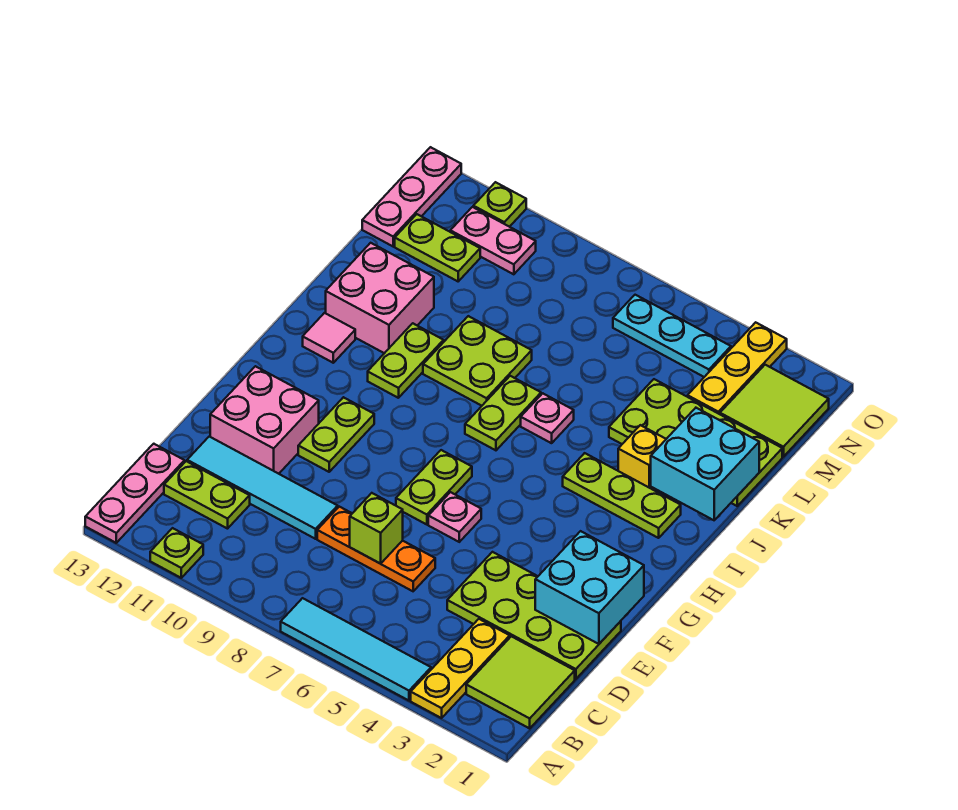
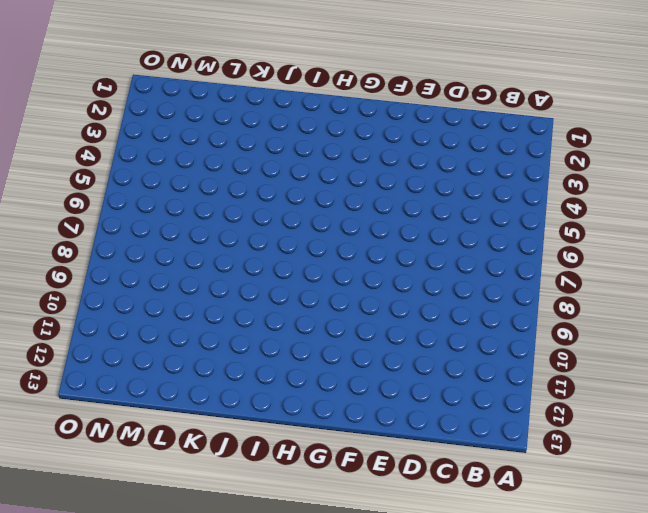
none -> yellow plate A3:C3 level 1
none -> cyan tile A4:A7 level 1
none -> lime plate A11 level 1
none -> pink plate A13:C13 level 1

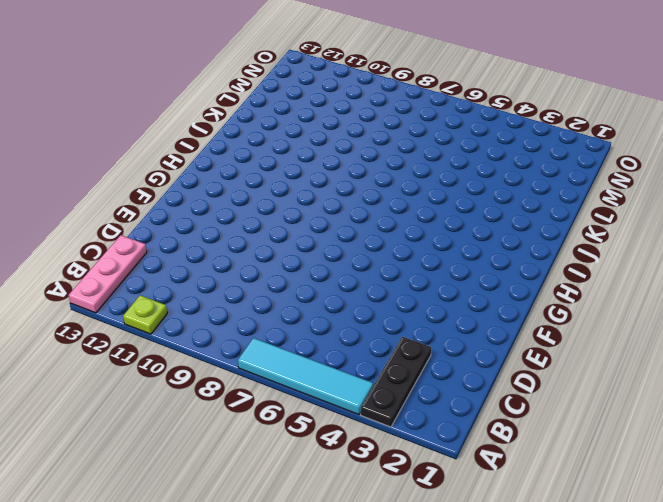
black plate A3:C3 level 1 -> yellow plate A3:C3 level 1
none -> lime tile B1:C2 level 1
none -> lime plate C11:C12 level 1
none -> lime plate D1:E4 level 1
none -> orange plate D6:D8 level 1

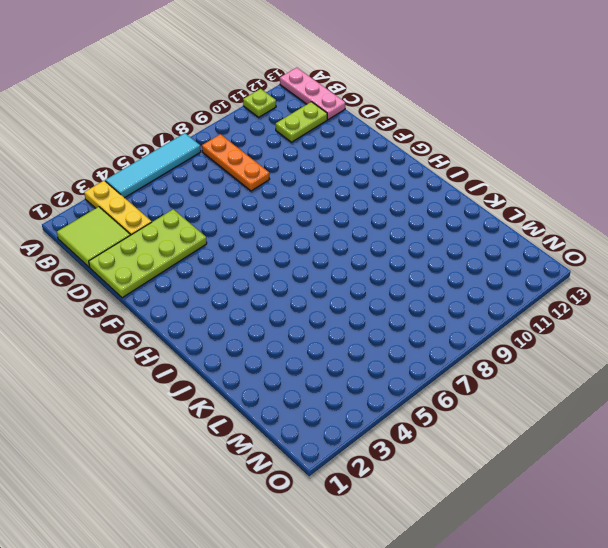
orange plate B8:D8 level 1 -> orange plate D6:D8 level 1
none -> cyan tile D9:D12 level 1
none -> pink brick E11:F12 level 1
none -> pink plate F6 level 1
none -> lime plate F7:G7 level 1

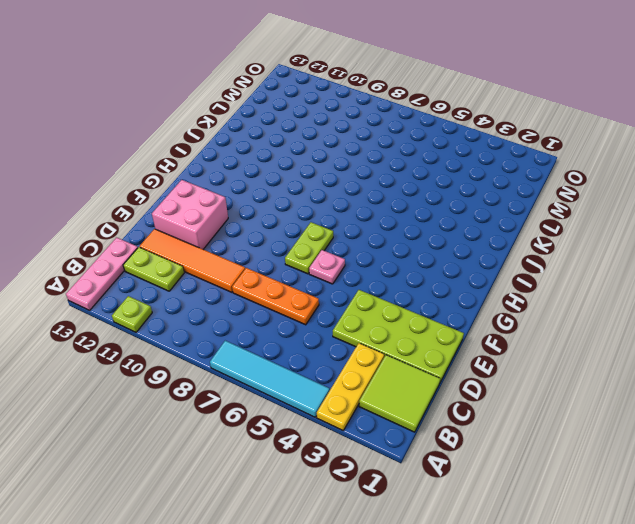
orange tile D9:D12 level 1 -> cyan tile D9:D12 level 1
none -> lime plate F10:G10 level 1
none -> lime plate I2:I4 level 1
none -> lime plate I7:J7 level 1
none -> lime plate I10:J10 level 1

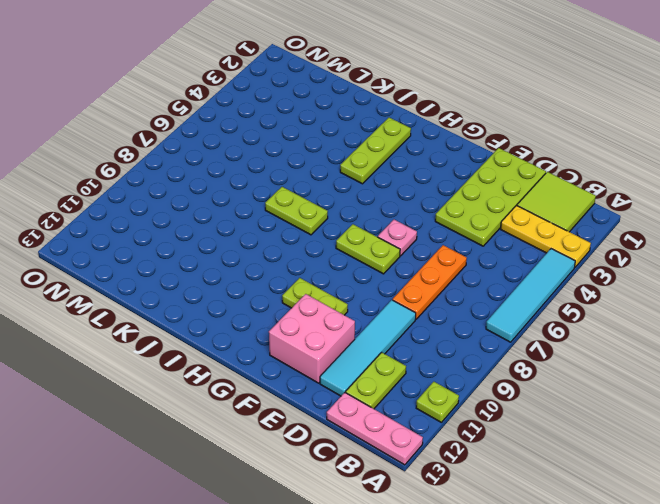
none -> lime plate I10:J10 level 1
none -> pink tile I12 level 1
none -> yellow brick J3 level 1
none -> pink plate J6 level 1

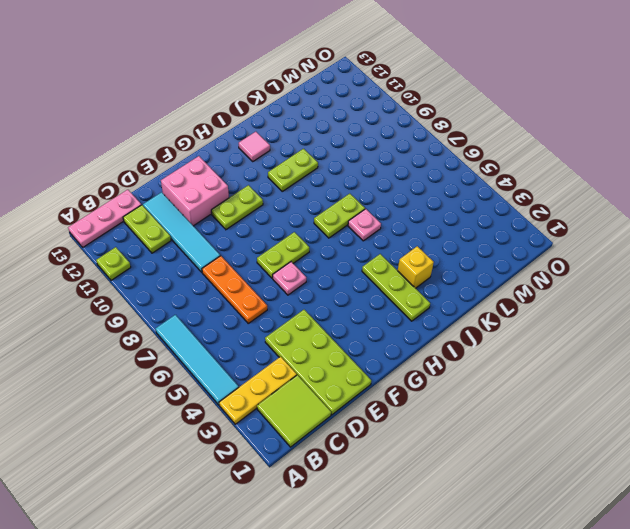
none -> lime plate J8:K9 level 1
none -> pink brick J11:K12 level 1
none -> lime plate K1:L4 level 1
none -> lime tile M1:N2 level 1

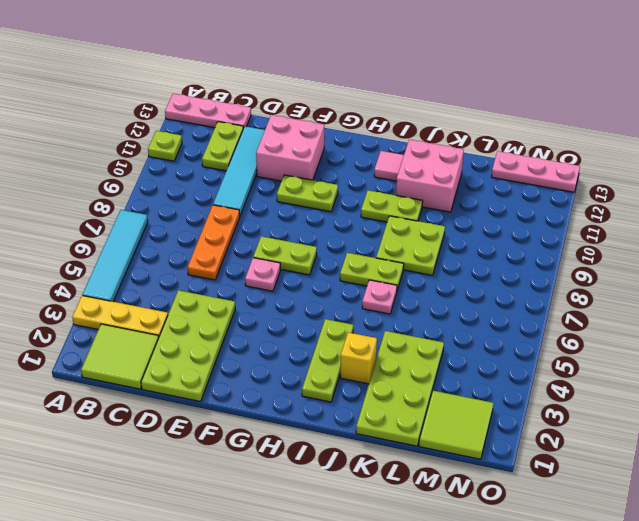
none -> yellow plate M3:O3 level 1
none -> lime plate M11:M12 level 1
none -> cyan plate N4:N6 level 1
none -> pink plate N10:N11 level 1

